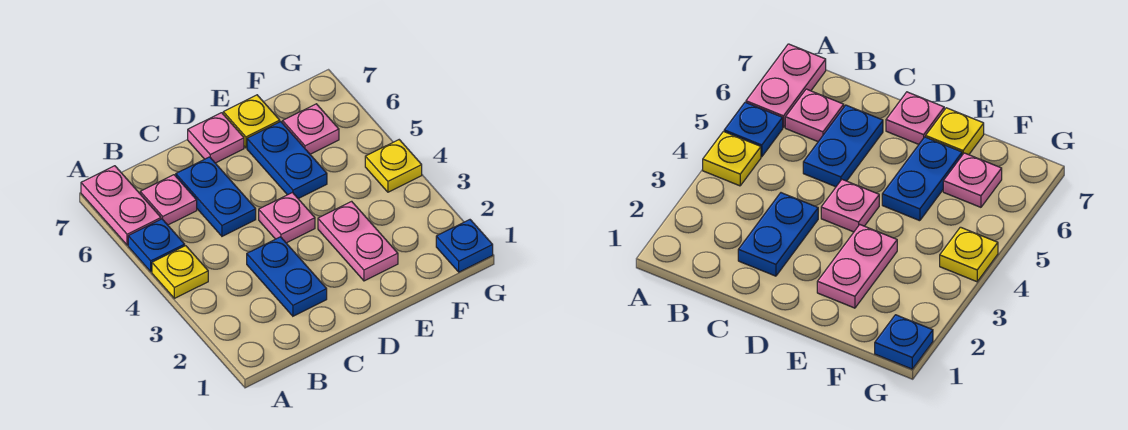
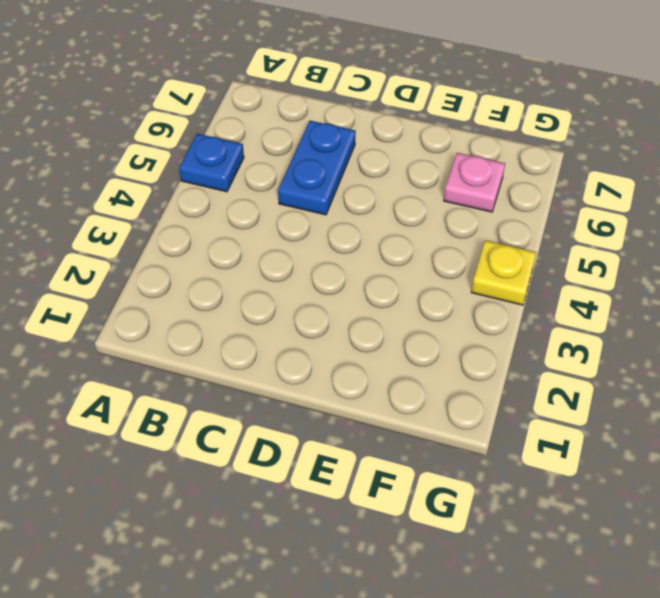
none -> yellow plate A4 level 1
none -> pink plate A6:A7 level 1
none -> pink plate B6 level 1

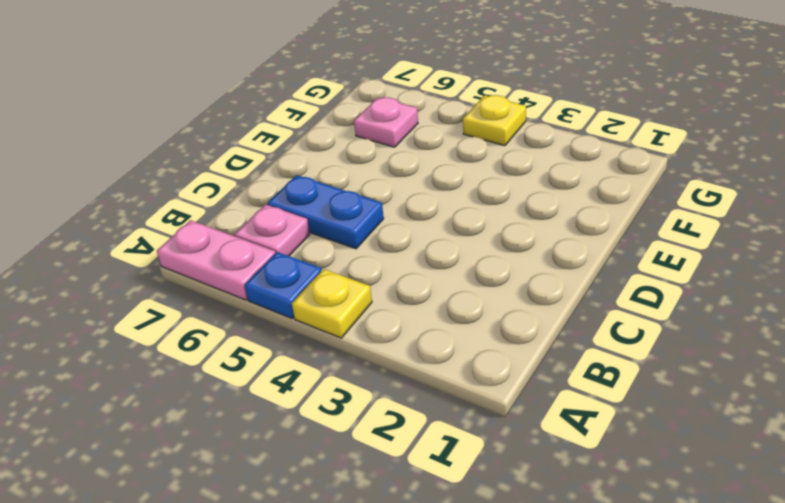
none -> blue plate C2:C3 level 1
none -> pink plate D4 level 1
none -> pink plate D7 level 1

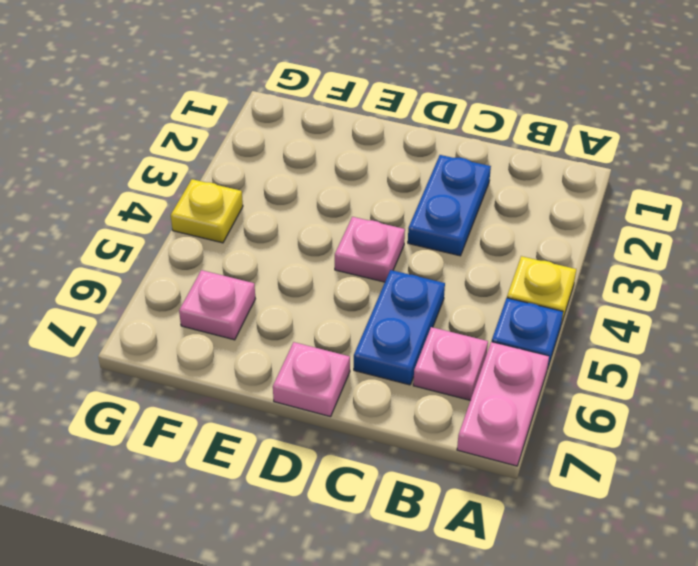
none -> pink plate E2:E3 level 1
none -> blue plate E5:E6 level 1
none -> yellow plate E7 level 1

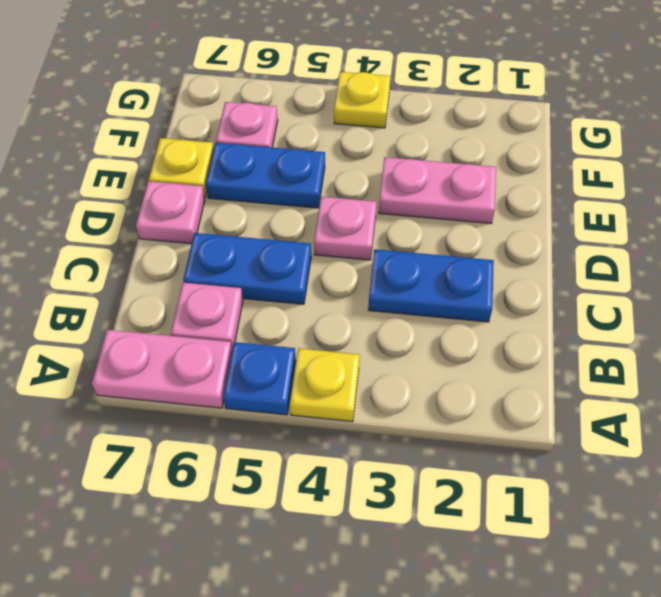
none -> blue plate G1 level 1

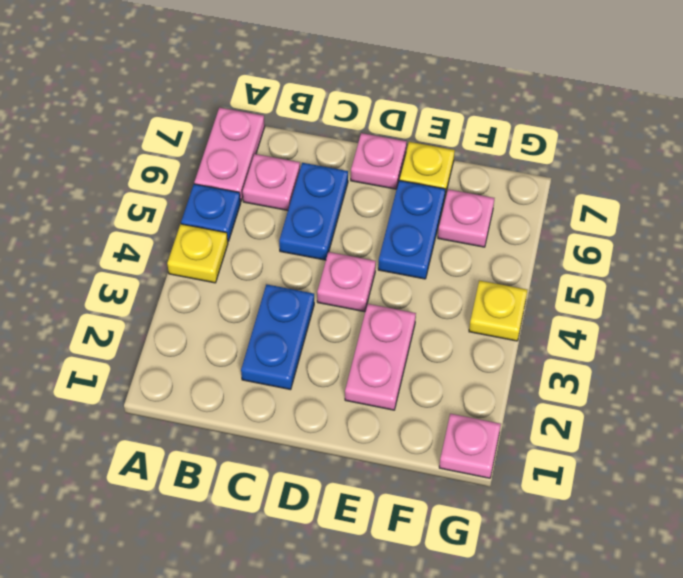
pink plate G1 level 1 -> blue plate G1 level 1

